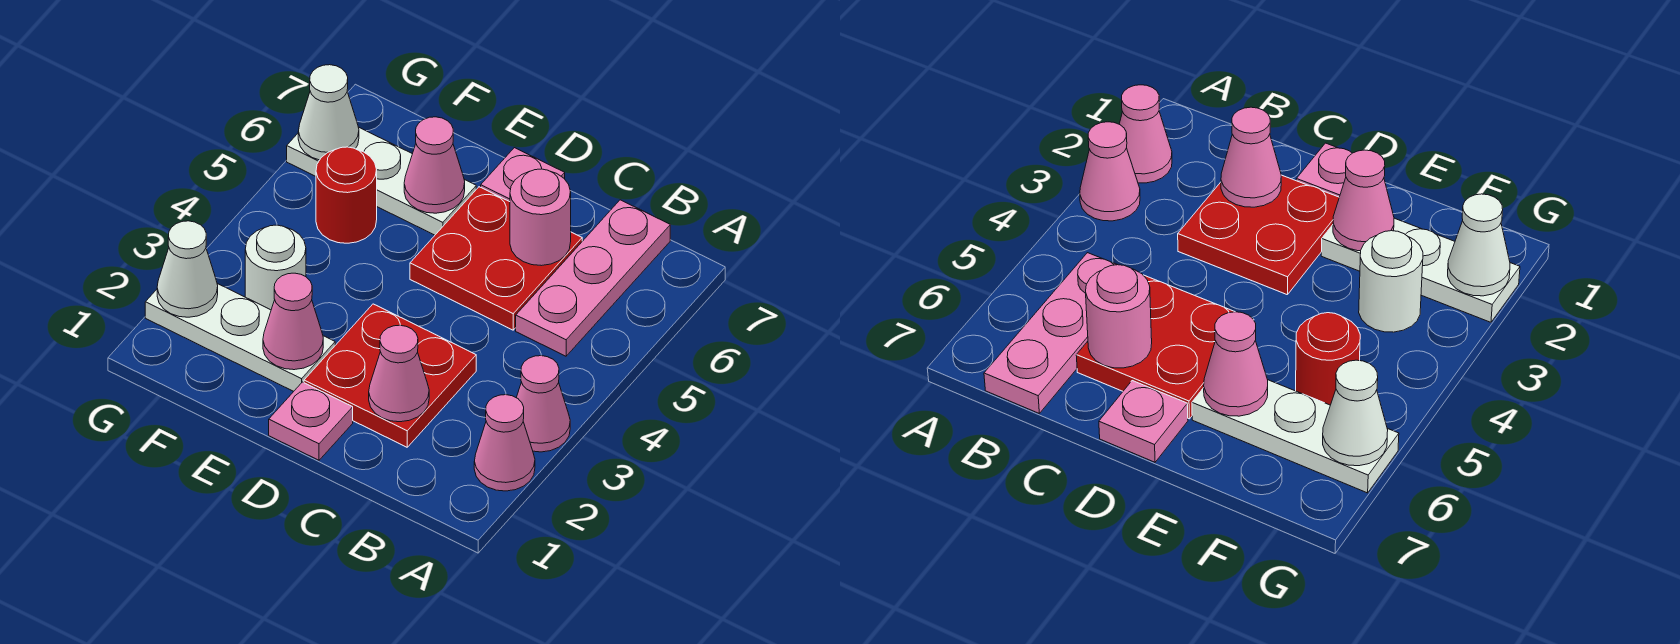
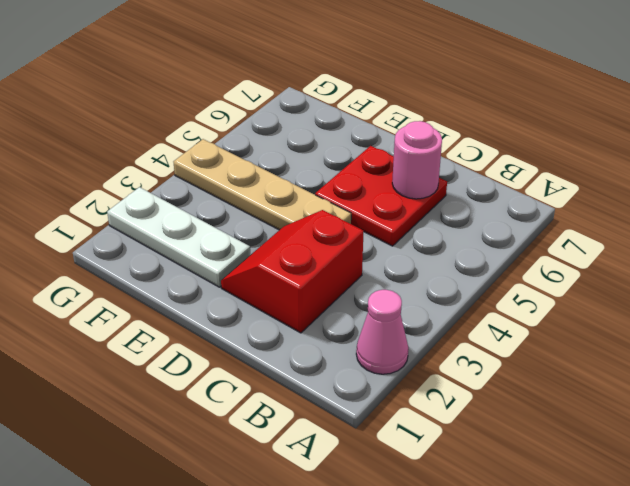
red slope C2:D3 level 1 top C -> red plate C2:D3 level 1
tan plate D4:G4 level 1 -> none
none -> pink cone A3 level 1
none -> pink plate B5:B7 level 1
none -> pink plate D1 level 1

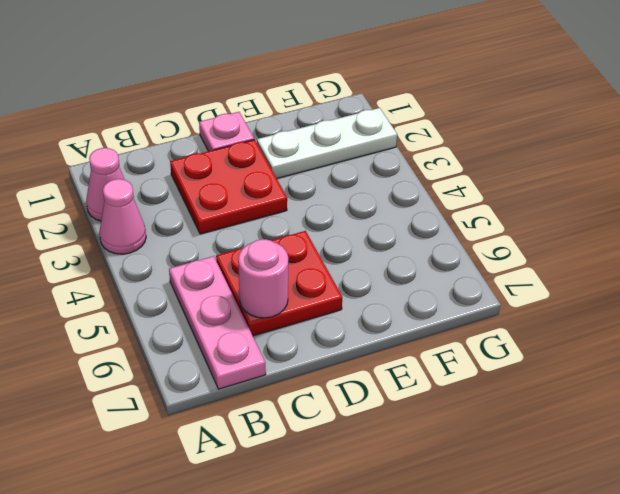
none -> pink plate D7 level 1
none -> white plate E6:G6 level 1
none -> white round brick F3 level 1

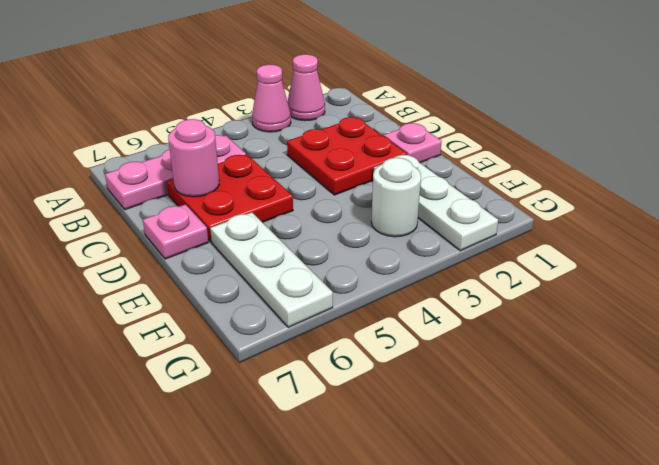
none -> red round brick F5 level 1
none -> pink cone C2 level 2
none -> pink cone E2 level 2

